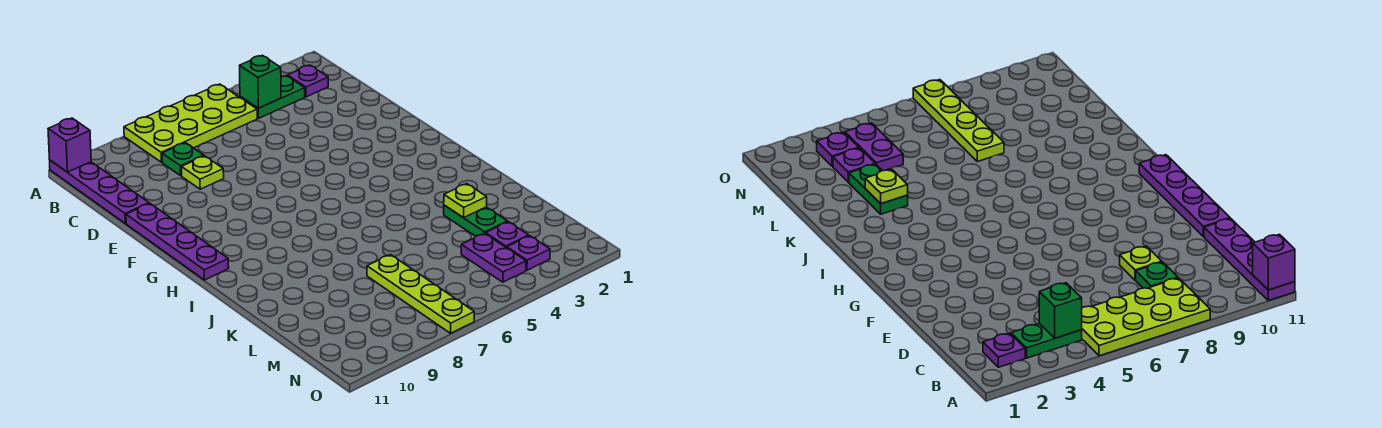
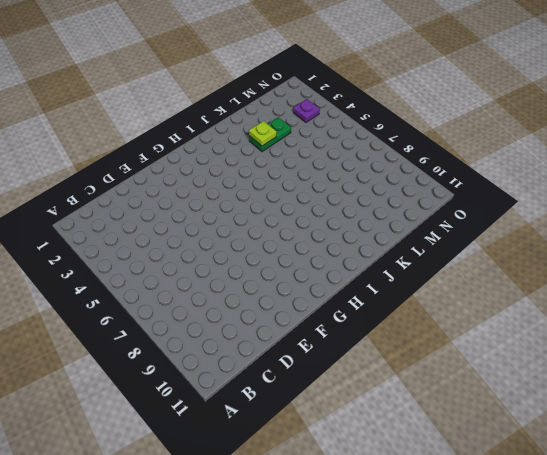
none -> lime plate A5:B8 level 1
none -> purple plate A11:D11 level 1
none -> purple plate B2 level 1

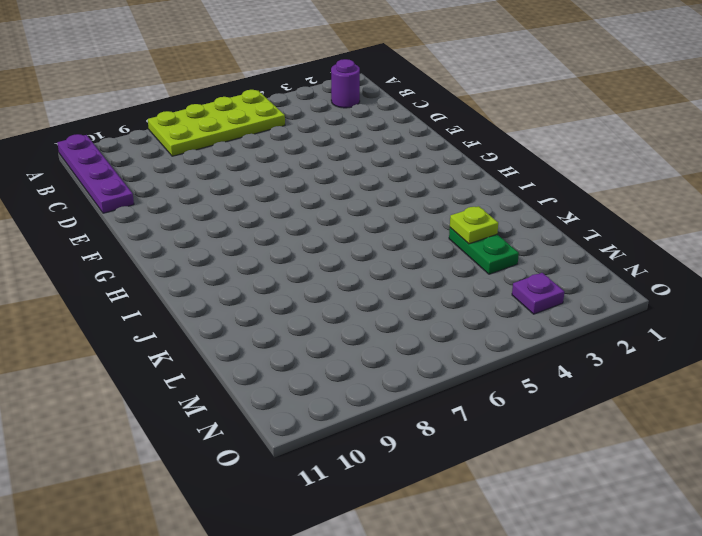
purple round brick B2 level 1 -> purple plate B2 level 1
none -> green plate B3:B4 level 1
none -> green plate C8 level 1
none -> lime plate D8 level 1

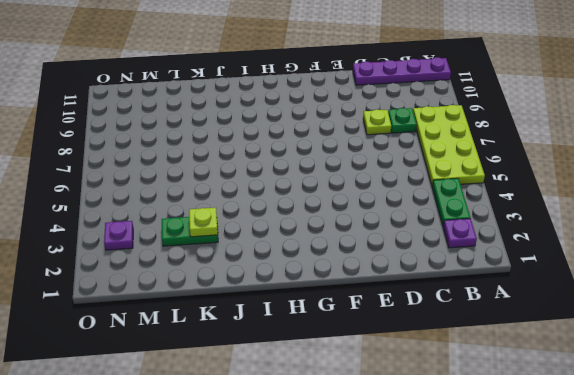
none -> purple plate E11:H11 level 1
none -> lime plate L7:O7 level 1
none -> purple plate M3 level 1

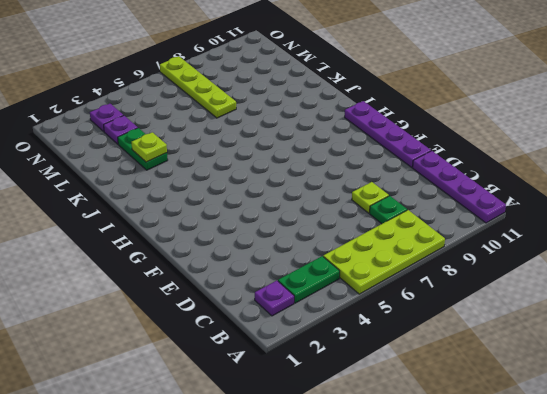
none -> purple plate M4:N4 level 1
none -> purple brick A11 level 2
none -> green brick B4 level 2

